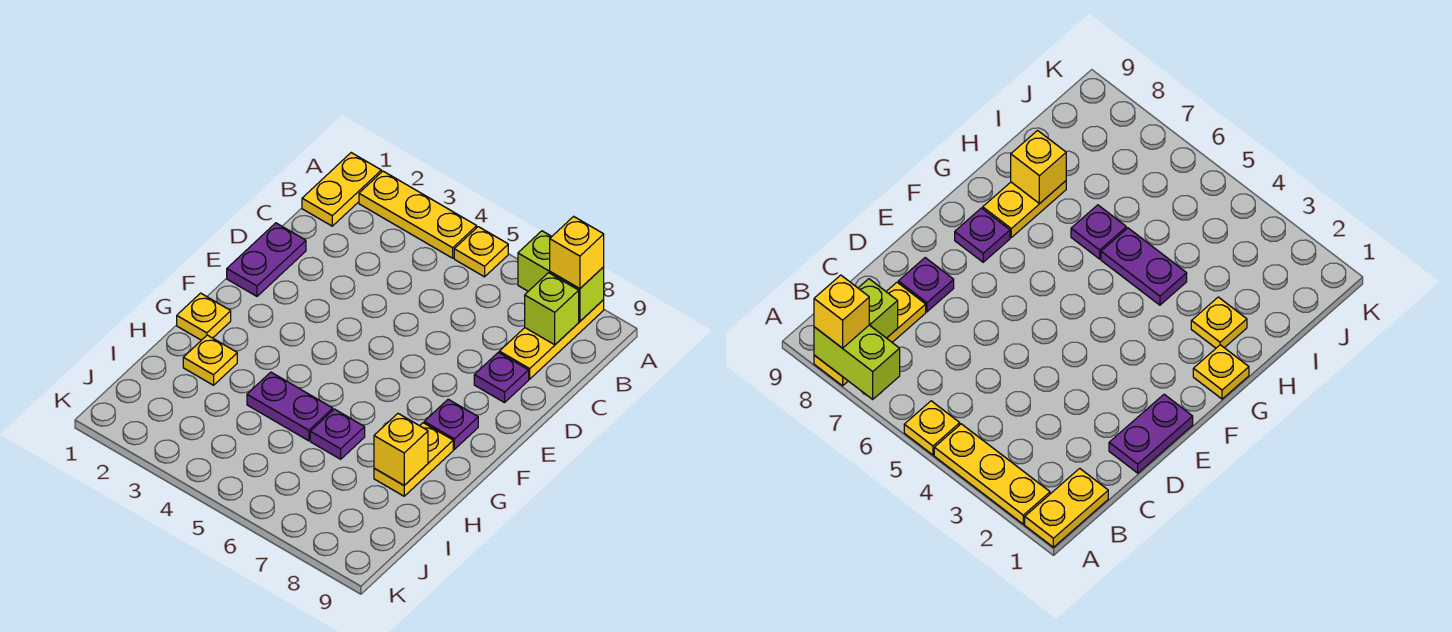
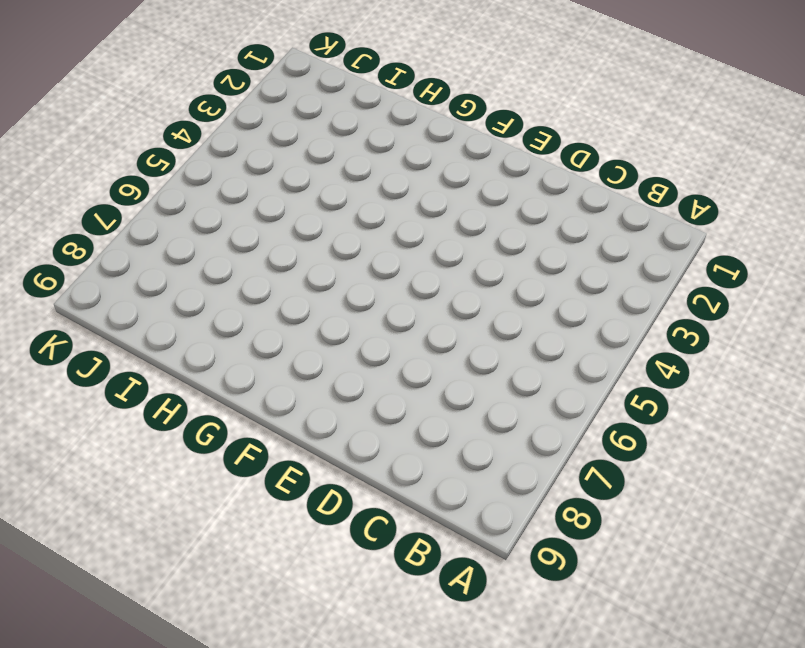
none -> yellow plate A1:B1 level 1
none -> yellow plate A2:A4 level 1
none -> yellow plate A5 level 1

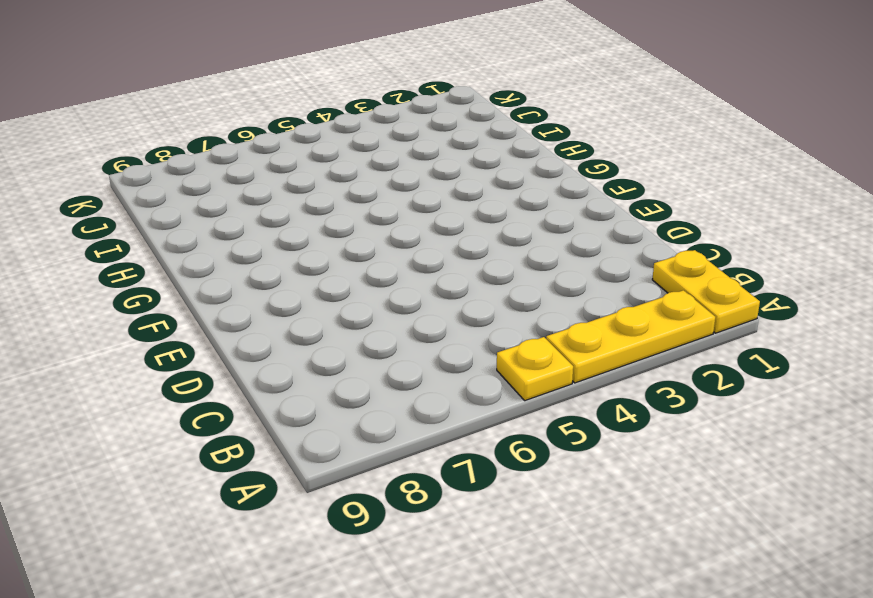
none -> yellow plate A8:C8 level 1
none -> purple plate D1:E1 level 1
none -> purple plate D8 level 1

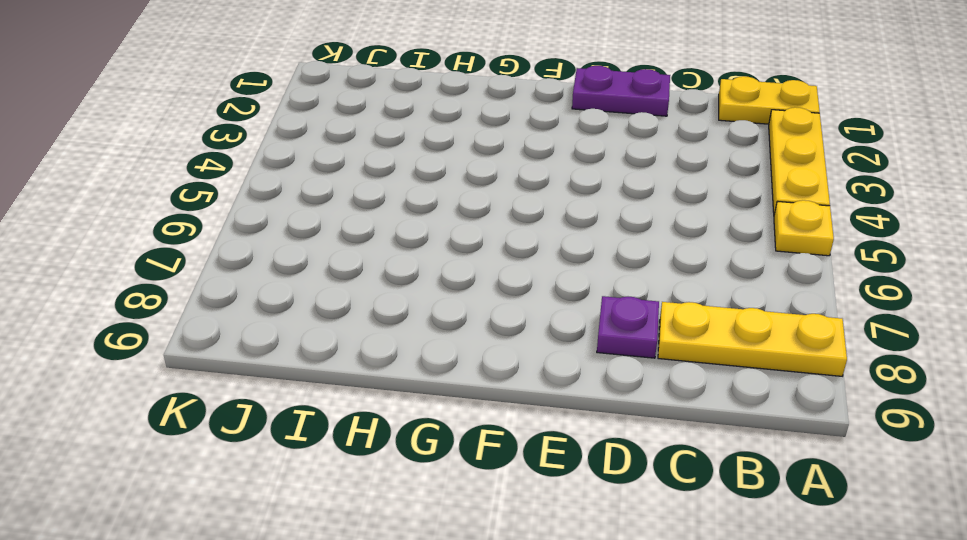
none -> purple plate F8 level 1
none -> yellow plate G1 level 1
none -> yellow plate G8:H8 level 1

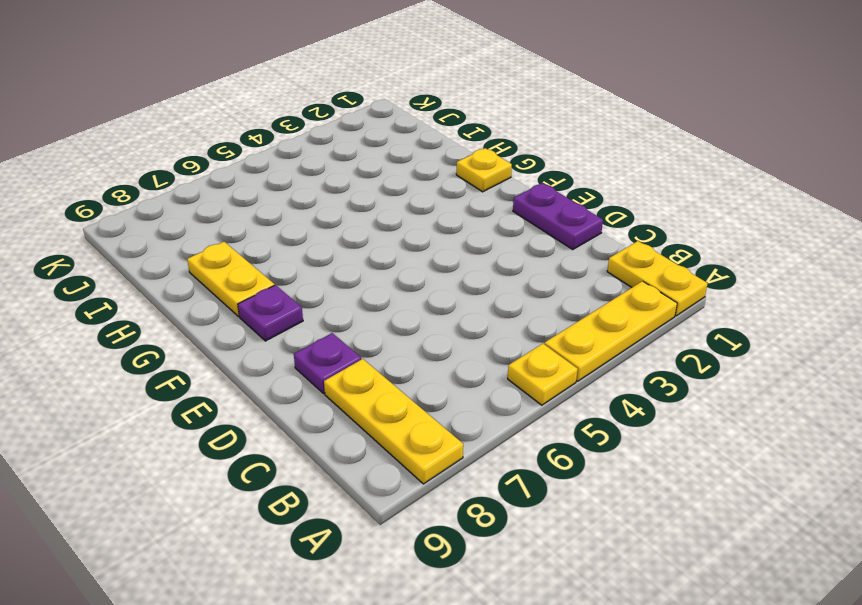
none -> yellow plate H2 level 1
none -> purple plate H4:H5 level 1
none -> purple plate H6 level 1

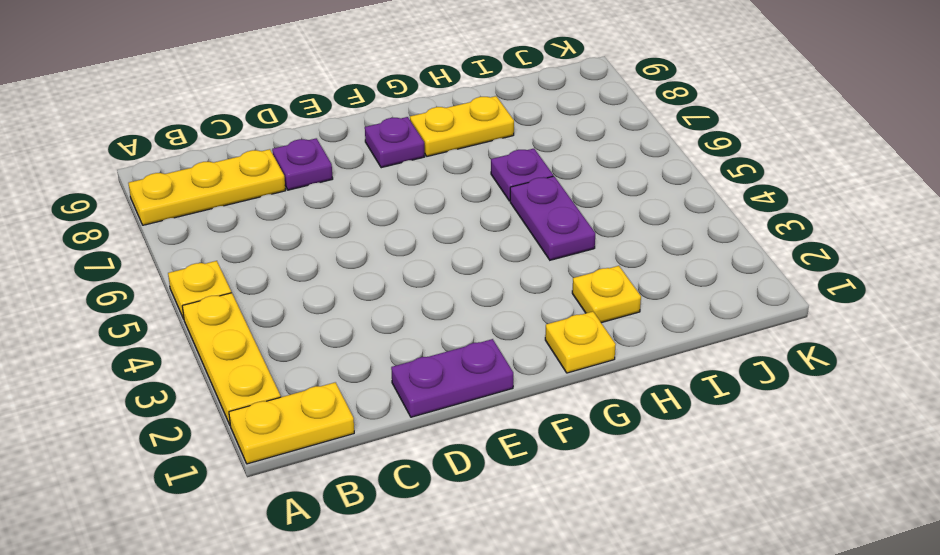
none -> lime brick A7:A8 level 2
none -> lime brick B8 level 2
none -> yellow brick H8 level 2

